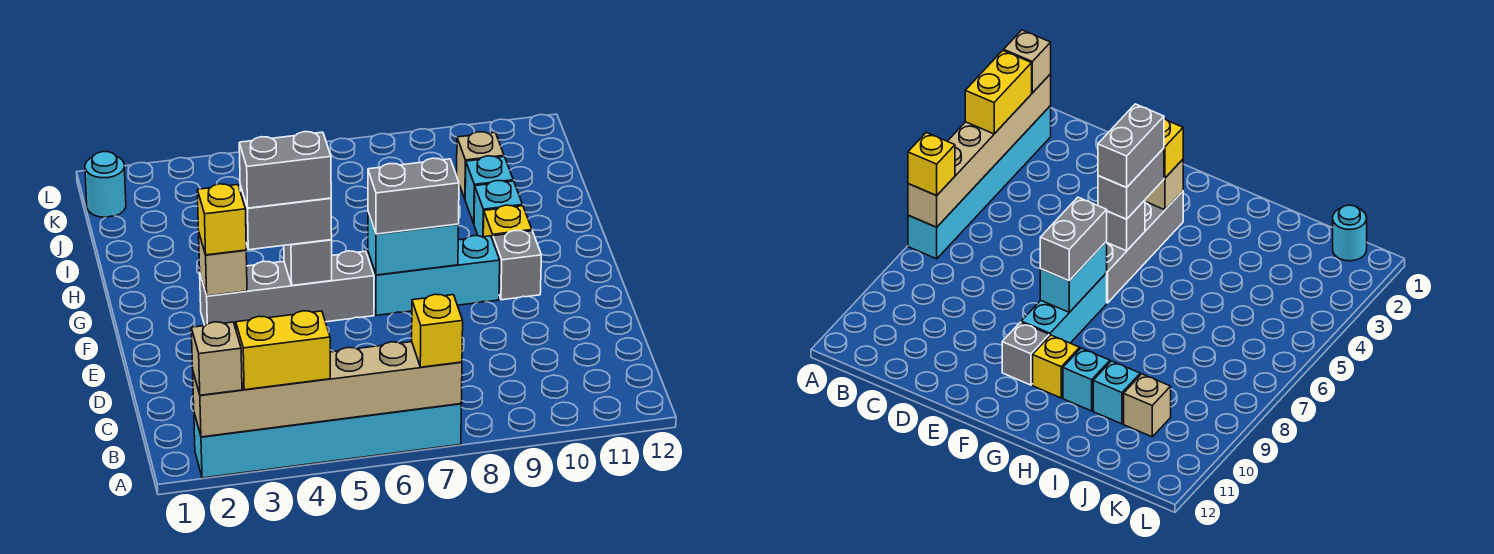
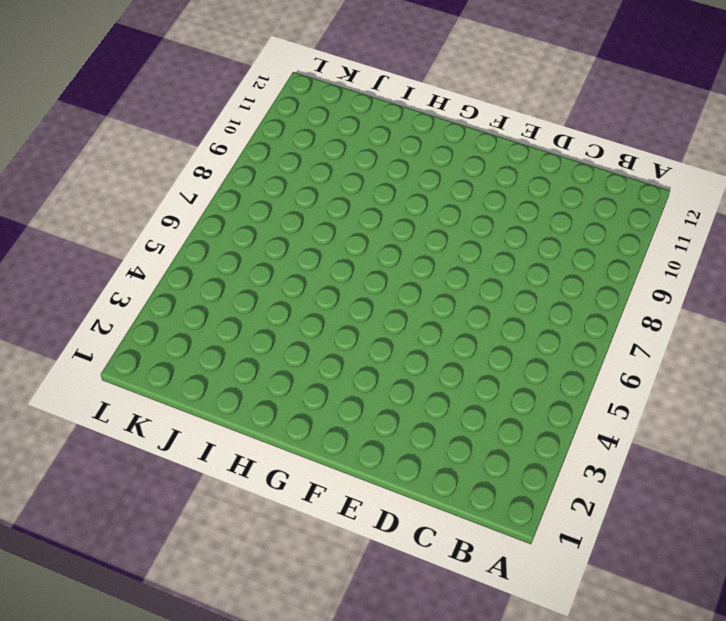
none -> cyan brick A2:A7 level 1
none -> grey brick F3:F6 level 1
none -> cyan brick F7:F9 level 1

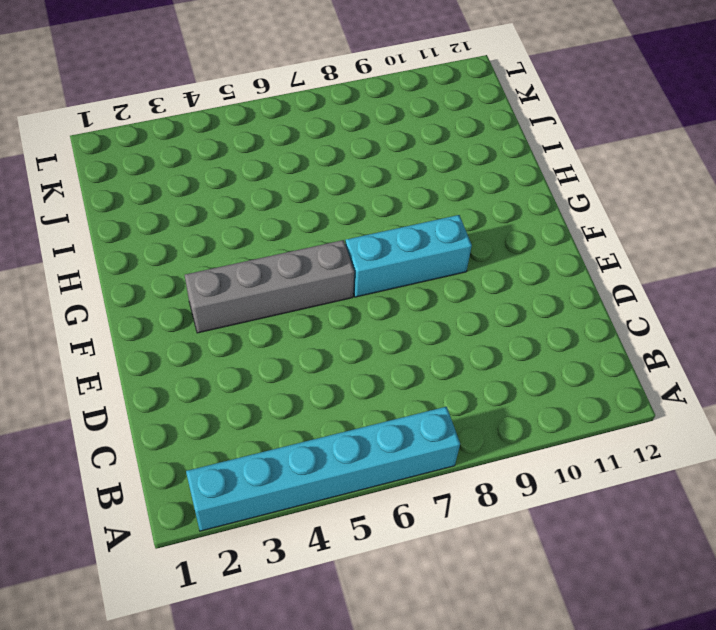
none -> grey brick F10 level 1
none -> yellow brick G10 level 1
none -> cyan brick H10 level 1

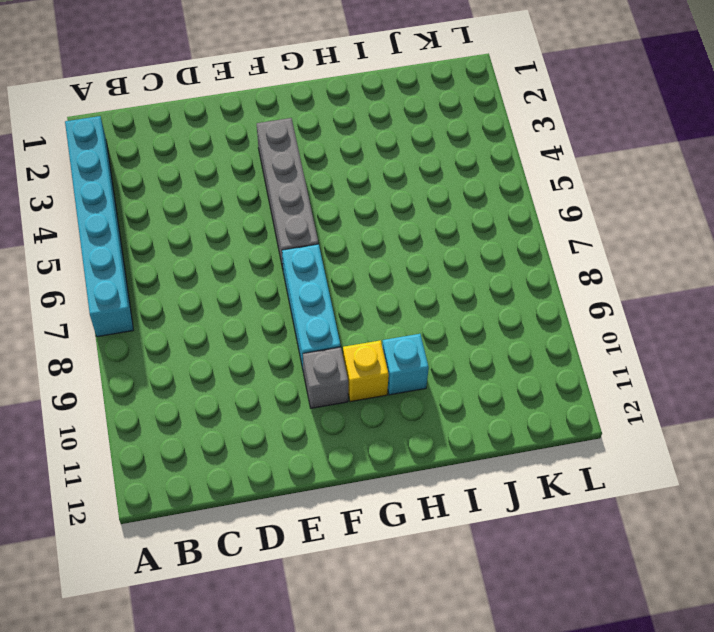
none -> cyan brick I10 level 1
none -> tan brick J10 level 1
none -> cyan round brick K1 level 1

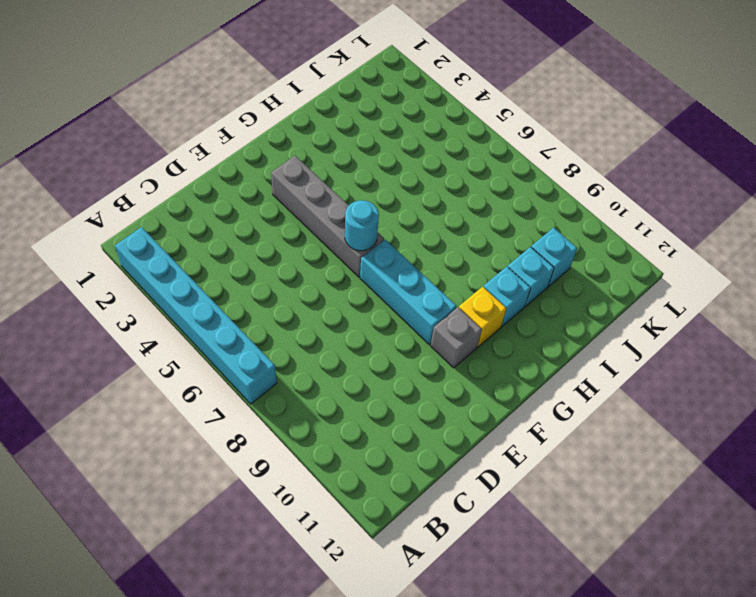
cyan round brick F6 level 2 -> cyan round brick K1 level 1
cyan brick J10 level 1 -> tan brick J10 level 1
none -> tan brick A2:A7 level 2
none -> tan brick F3 level 2
none -> grey brick F5 level 2

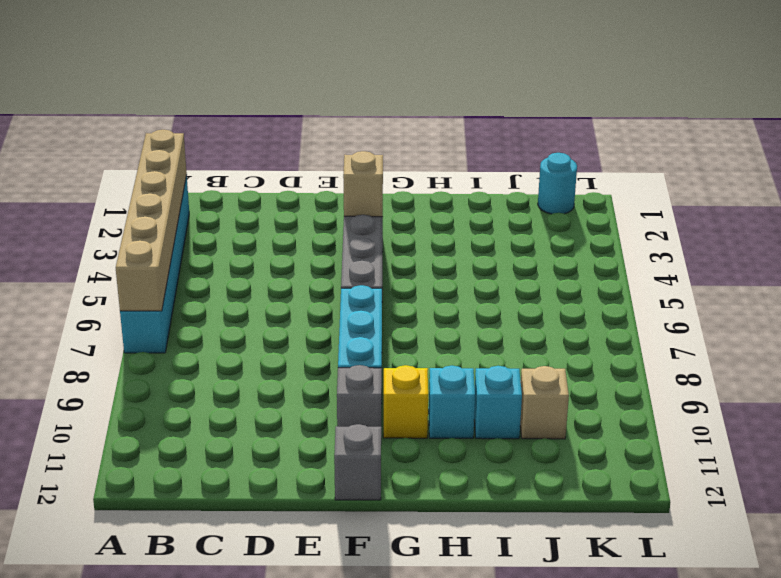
grey brick F12 level 1 -> grey brick F5 level 2
none -> cyan brick F7:F8 level 2
none -> tan brick A2 level 3
none -> yellow brick A3:A4 level 3

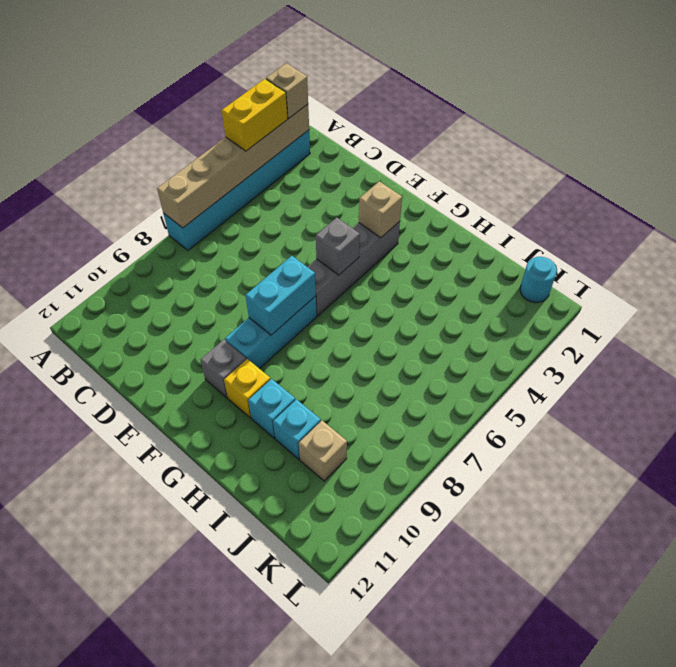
none -> yellow brick A7 level 3
none -> yellow brick F3 level 3
none -> grey brick F4:F5 level 3

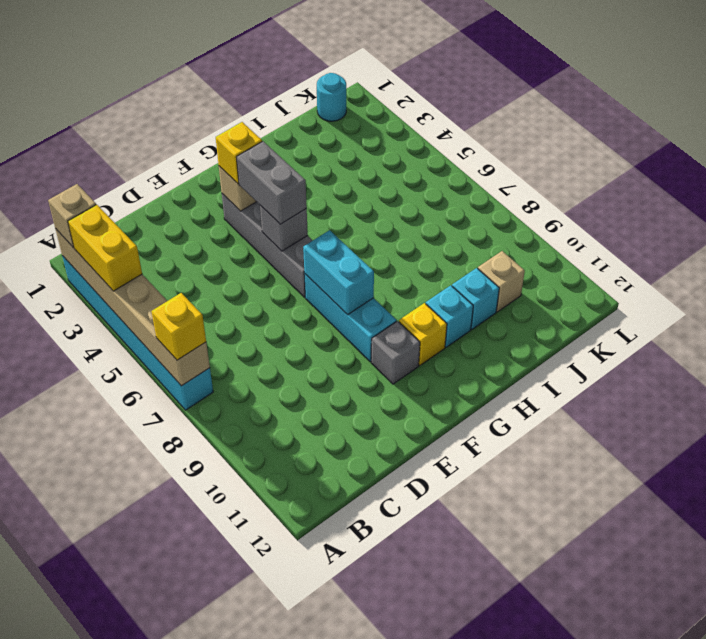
none -> grey brick F7:F8 level 3
none -> grey brick F4:F5 level 4

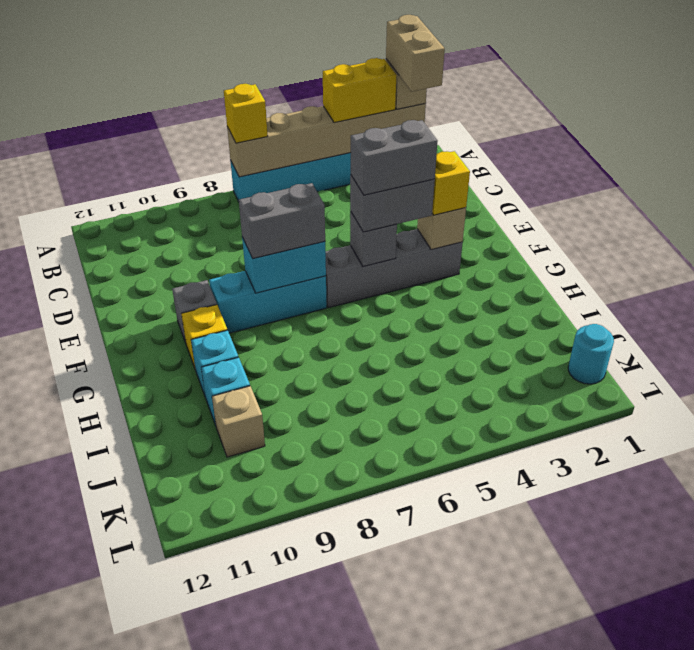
tan brick A2:B2 level 4 -> none

